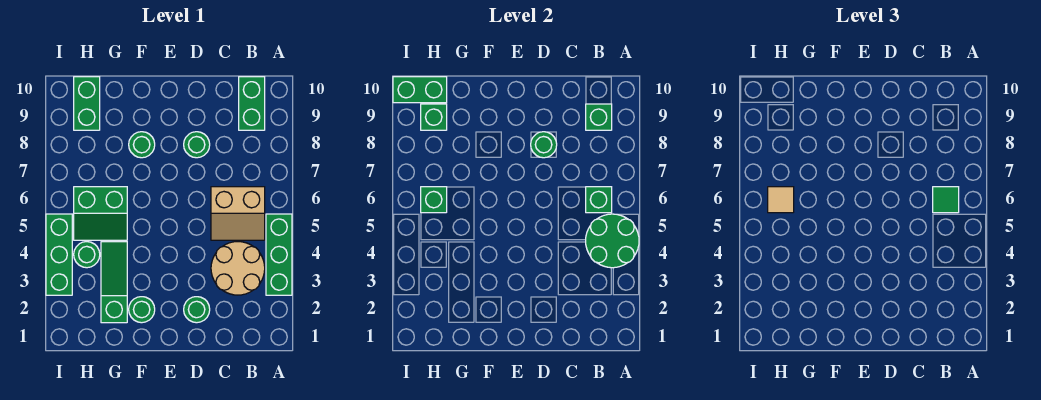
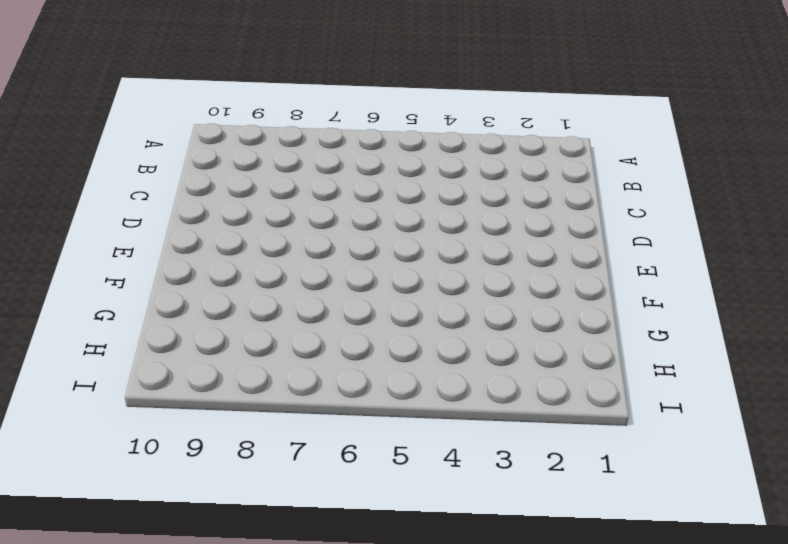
none -> green brick A3:A5 level 1
none -> tan round brick B3:C4 level 1
none -> tan slope B5:C6 level 1 top 6

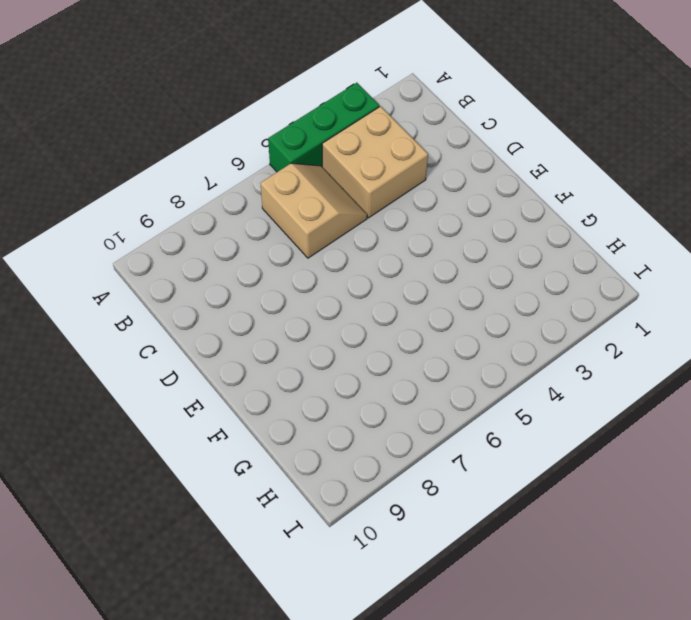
tan brick B3:C4 level 1 -> tan round brick B3:C4 level 1
none -> green brick B9:B10 level 1
none -> green round brick D2 level 1
none -> green round brick D8 level 1

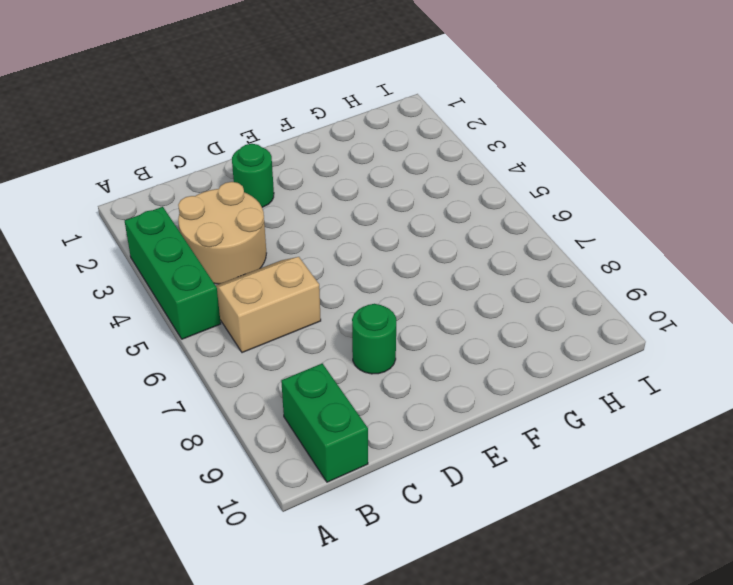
none -> green round brick F2 level 1
none -> green round brick F8 level 1
none -> green slope G2:G4 level 1 top 2

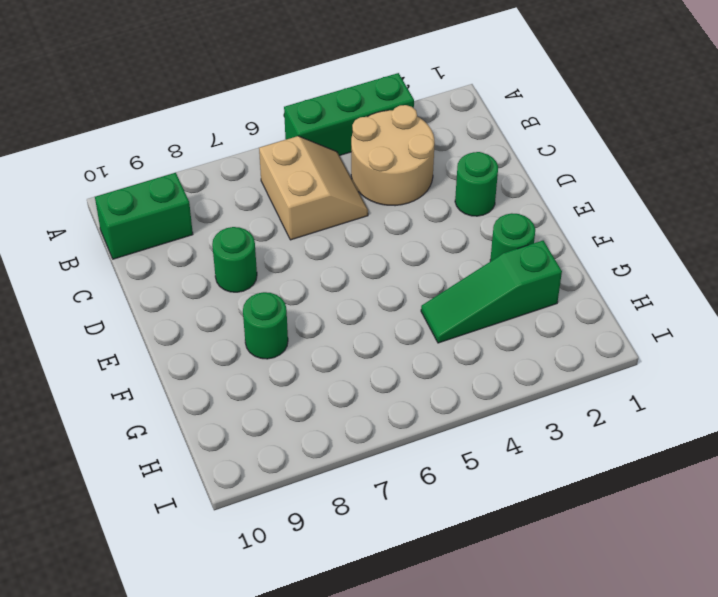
none -> green slope G5:H6 level 1 top 6
none -> green round brick H4 level 1
none -> green brick H9:H10 level 1

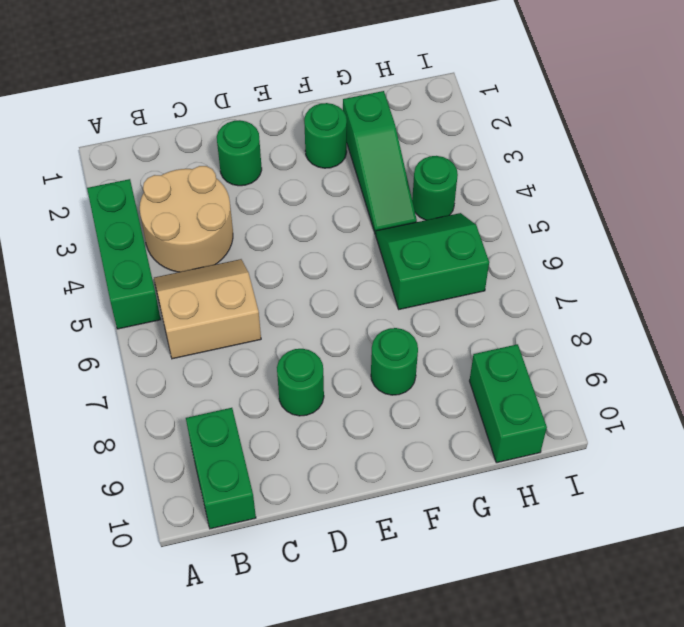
none -> green brick I3:I5 level 1
none -> green round brick A4:B5 level 2
none -> green brick B6 level 2

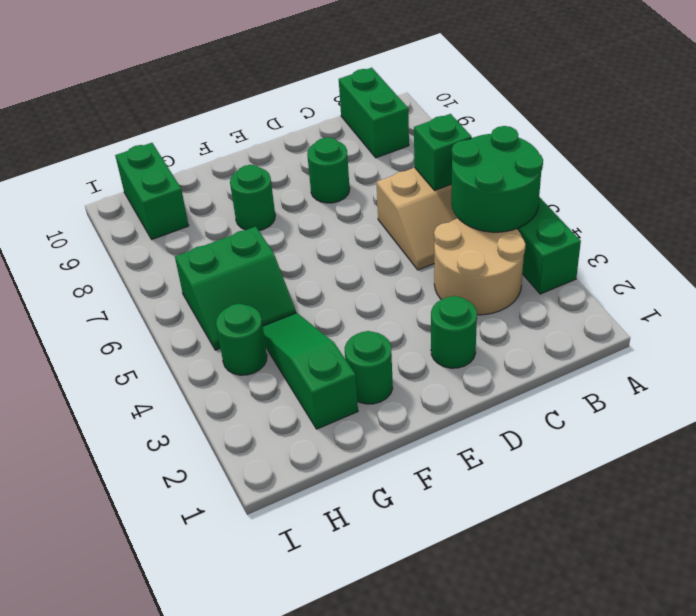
none -> green brick I3:I5 level 1
none -> green brick B9 level 2
none -> green round brick D8 level 2

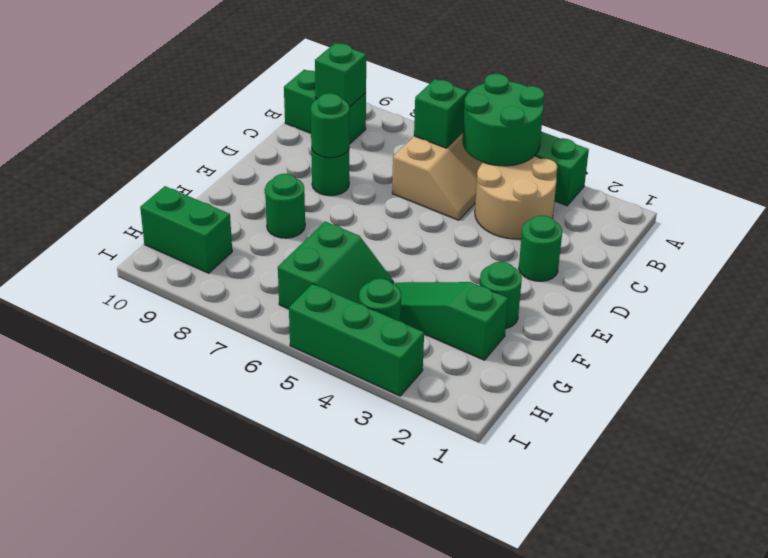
none -> green brick H6 level 2
none -> green brick H9 level 2
none -> green brick H10:I10 level 2

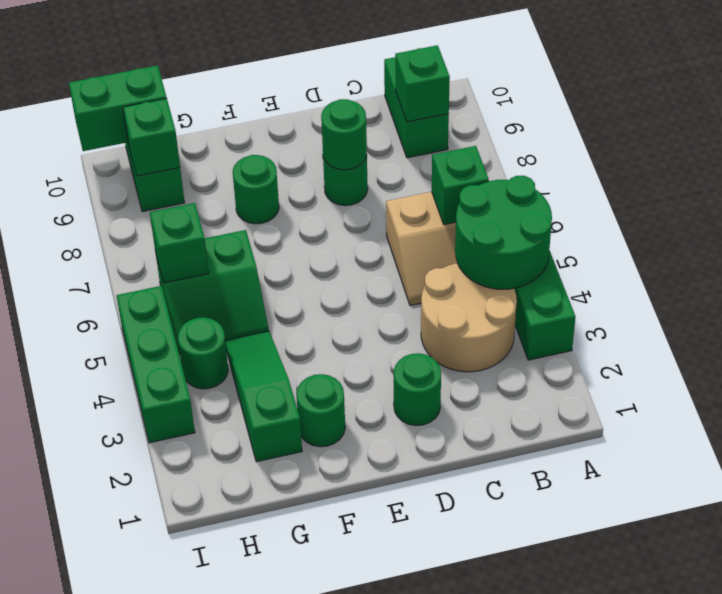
none -> green tile B6 level 3
none -> tan tile H6 level 3

